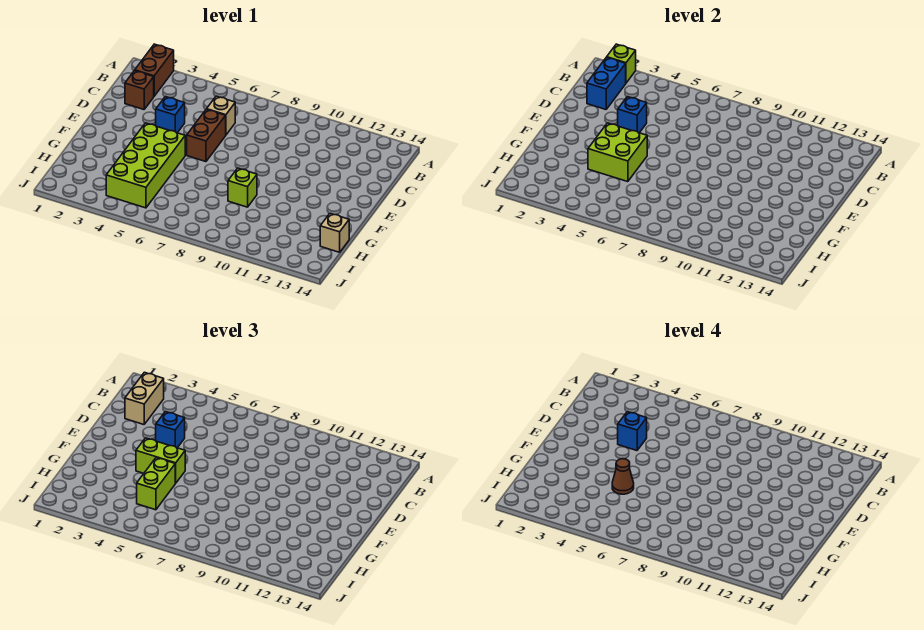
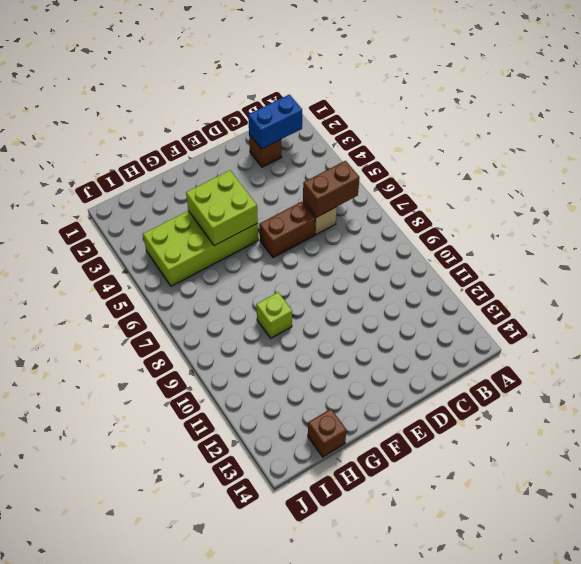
brown brick B6:C6 level 2 -> brown brick A2:B2 level 1
brown brick H14 level 1 -> tan brick H14 level 1
none -> blue brick D4 level 1
none -> lime brick A2 level 2
none -> blue brick D4 level 2

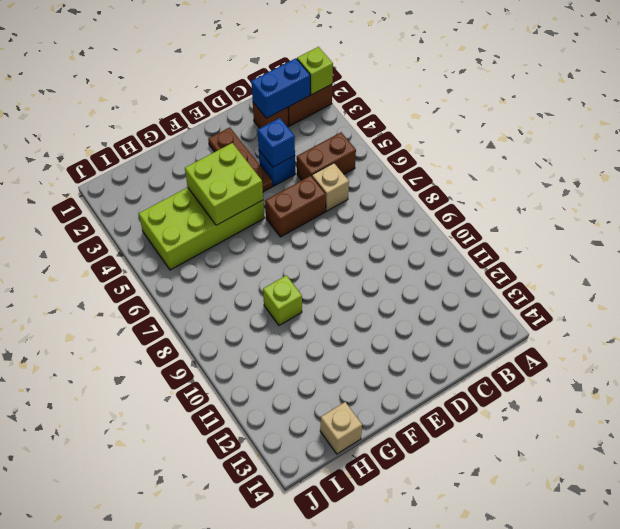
brown brick B5:C5 level 1 -> none
brown plate E2:E4 level 1 -> none
none -> tan brick B2:C2 level 3
none -> blue brick D4 level 3
none -> lime brick F4:F5 level 3

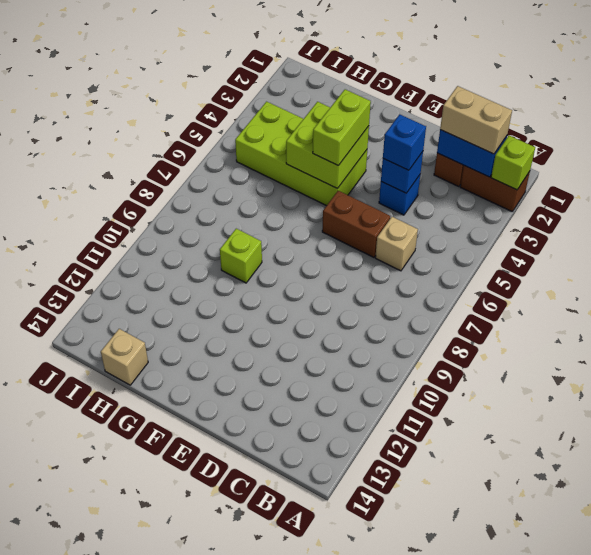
none -> lime brick G5:H5 level 3
none -> blue brick D4 level 4
none -> brown cone G5 level 4

